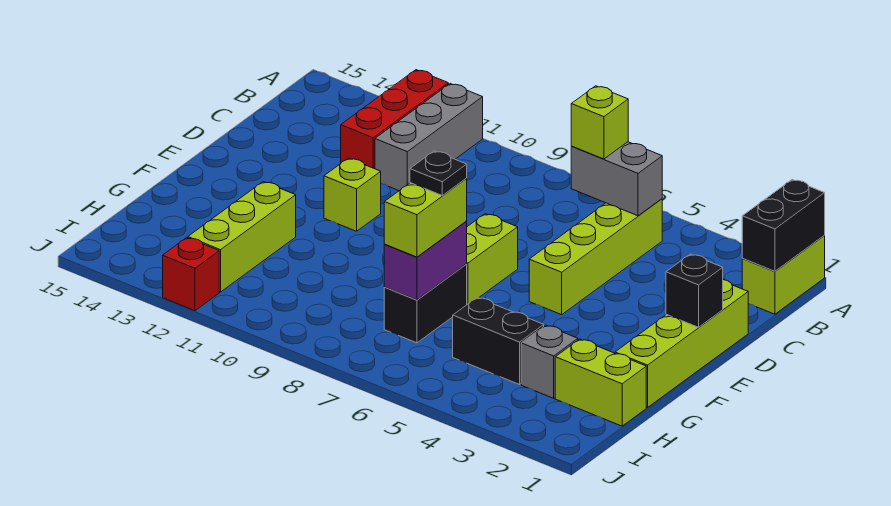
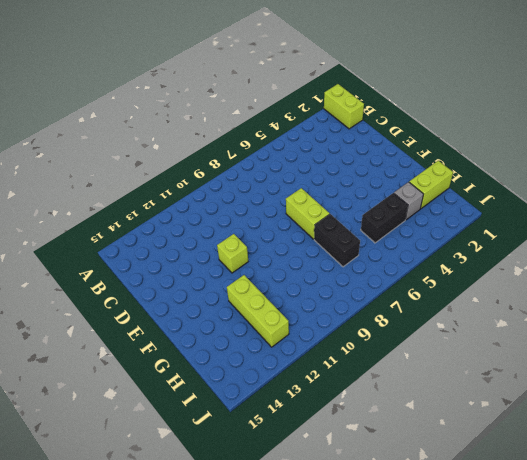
none -> grey brick A11:C11 level 1
none -> red brick A12:C12 level 1
none -> lime brick B5:E5 level 1

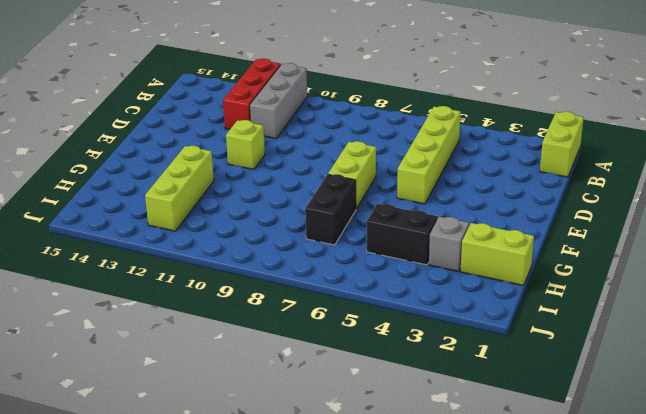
none -> lime brick D1:G1 level 1
none -> red brick J12 level 1
none -> black brick A1:B1 level 2

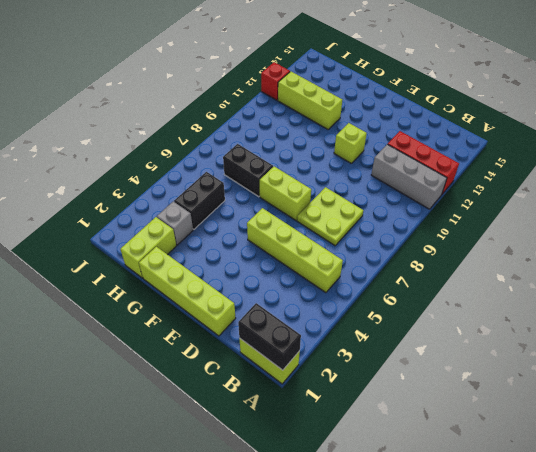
lime plate C7:D8 level 1 -> none
none -> grey brick B5:B6 level 2
none -> black brick E1 level 2
none -> purple brick G7:H7 level 2

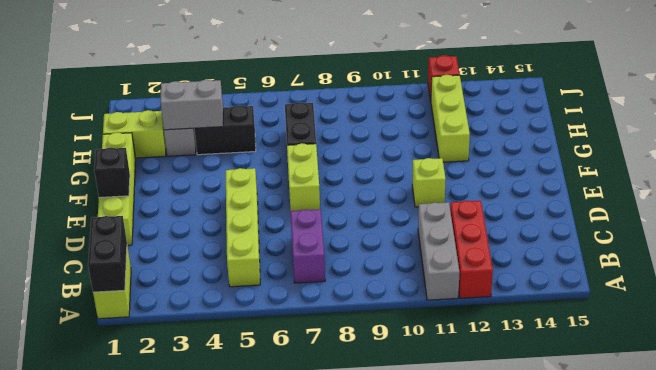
purple brick B7:C7 level 1 -> purple brick G7:H7 level 2
grey brick H3:H4 level 2 -> grey brick B5:B6 level 2
none -> lime brick B6 level 3
none -> lime brick G7:H7 level 3
none -> black plate G7 level 4

